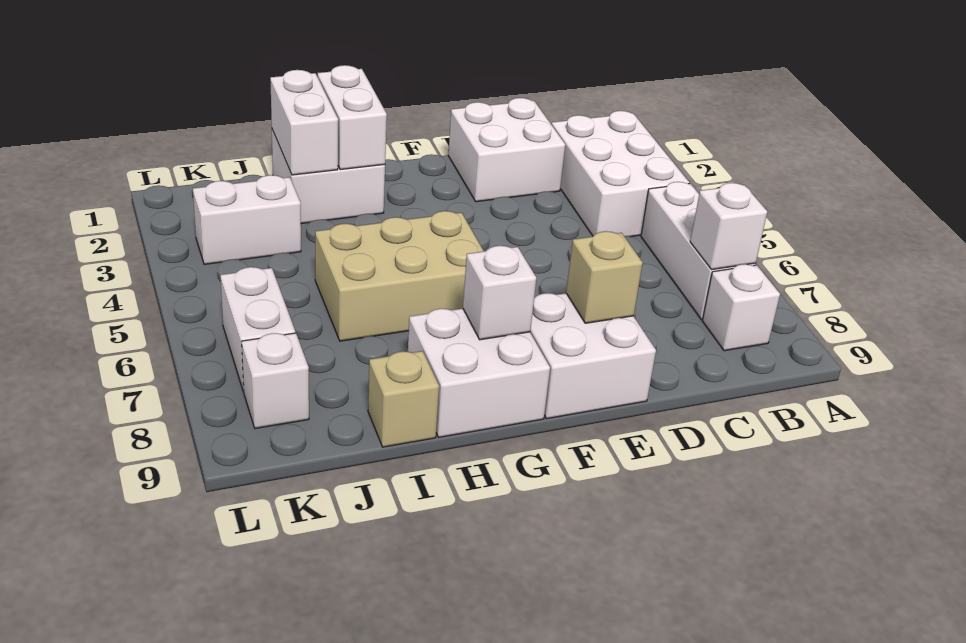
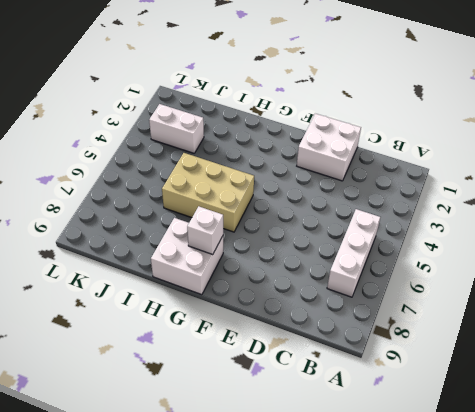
none -> white brick B2:C4 level 1
none -> white brick B8 level 1
none -> white brick E8:F9 level 1

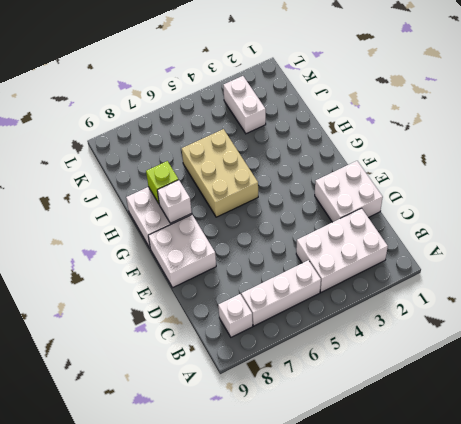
lime brick H8 level 2 -> none
none -> white brick H1:I2 level 1
none -> tan brick I9 level 1
none -> white brick K6:K7 level 1

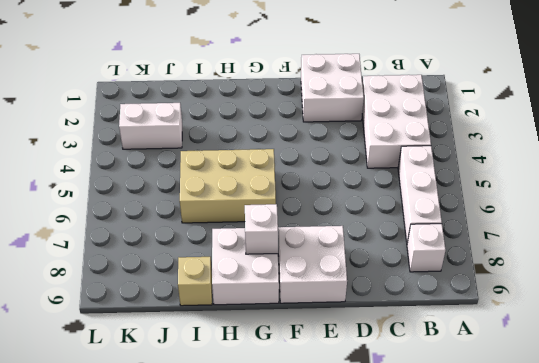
none -> white brick H1:I2 level 1
none -> white brick K6:K7 level 1
none -> white brick K8 level 1

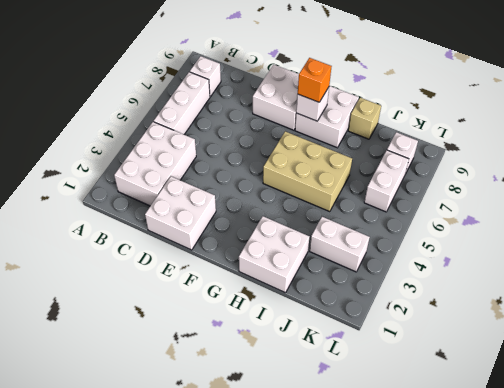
orange brick G8 level 3 -> none
none -> white brick B7 level 2
none -> tan brick E8 level 2
none -> white brick H1:H2 level 2

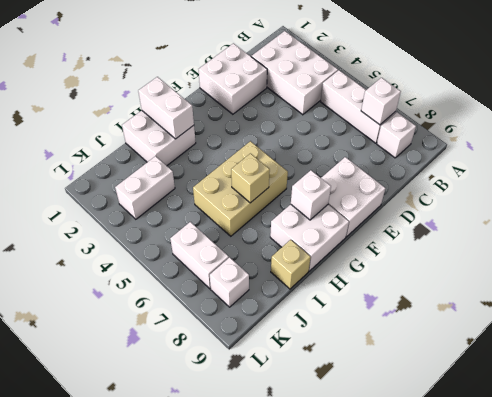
tan brick H6 level 2 -> tan brick E8 level 2
none -> white brick I1:I2 level 2

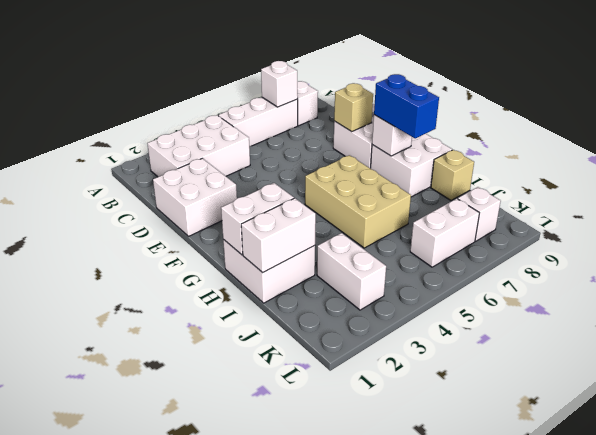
blue brick G8:H8 level 3 -> none

